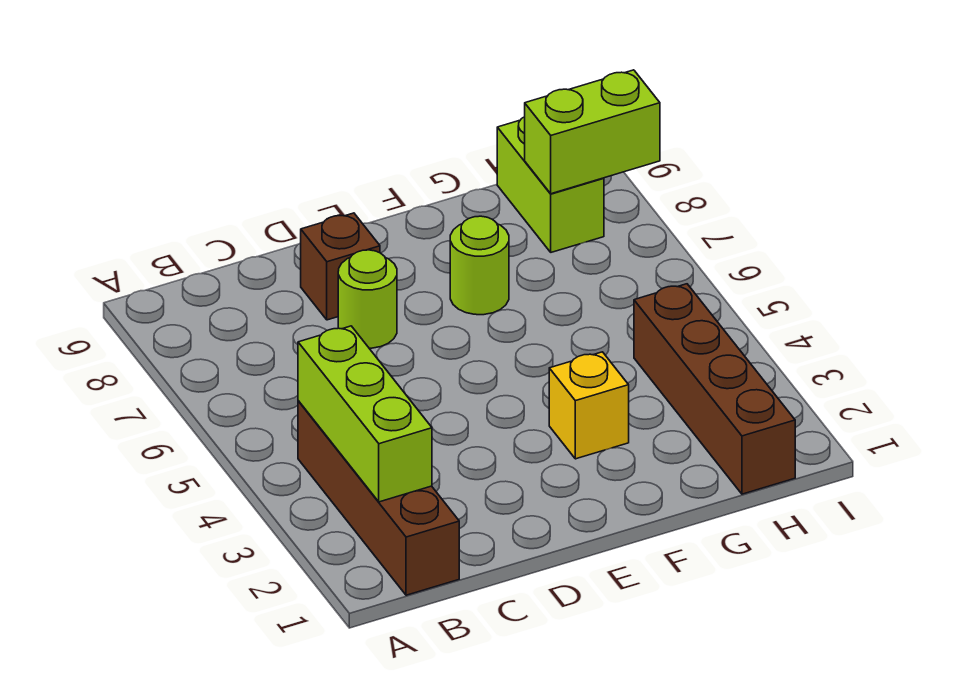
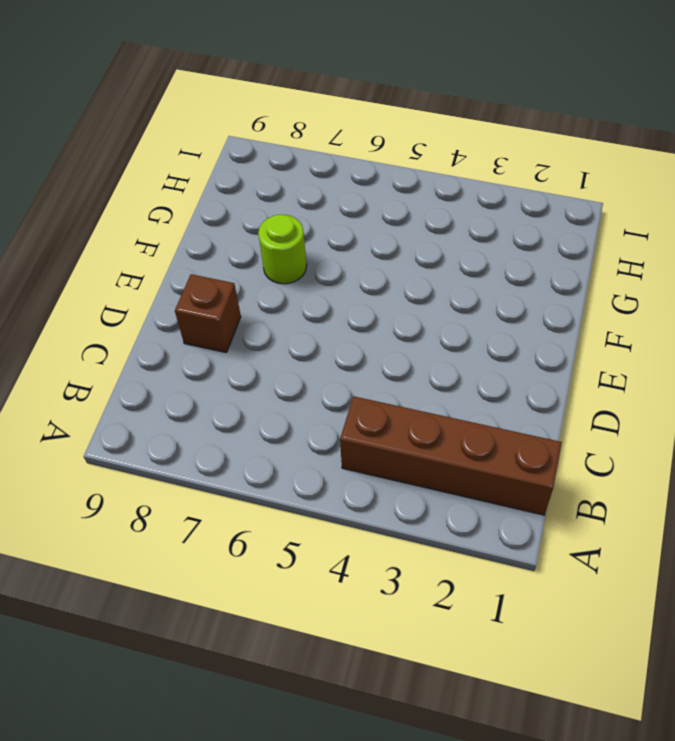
none -> lime round brick D7 level 1
none -> yellow brick F3 level 1

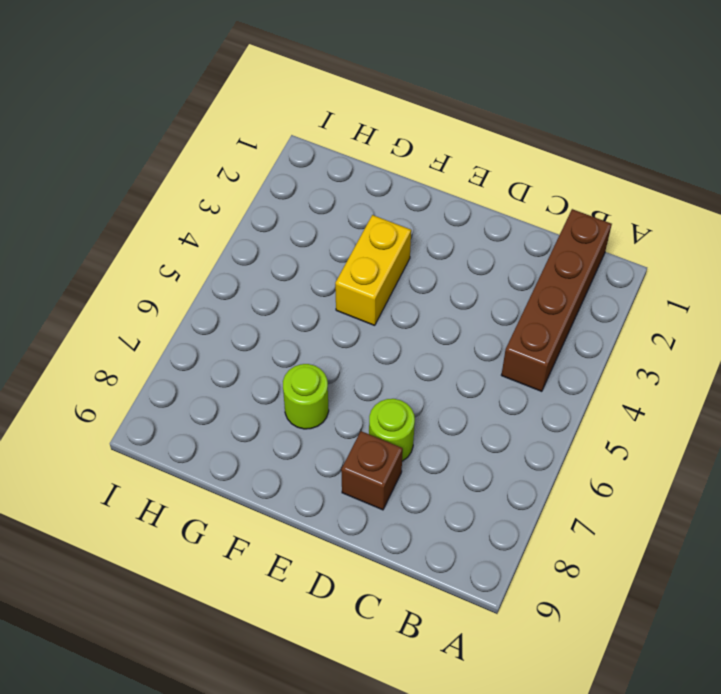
yellow brick F3:F4 level 1 -> yellow brick F3 level 1
none -> brown brick H1:H4 level 1
none -> lime brick H8:H9 level 1

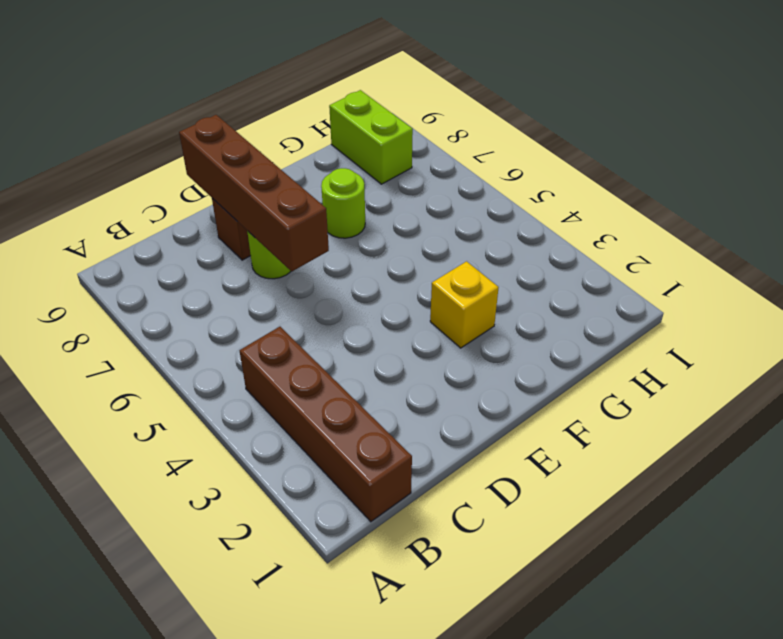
brown brick D6:D9 level 2 -> brown brick H1:H4 level 1
none -> lime brick B2:B4 level 2
none -> lime brick H8:I8 level 2

